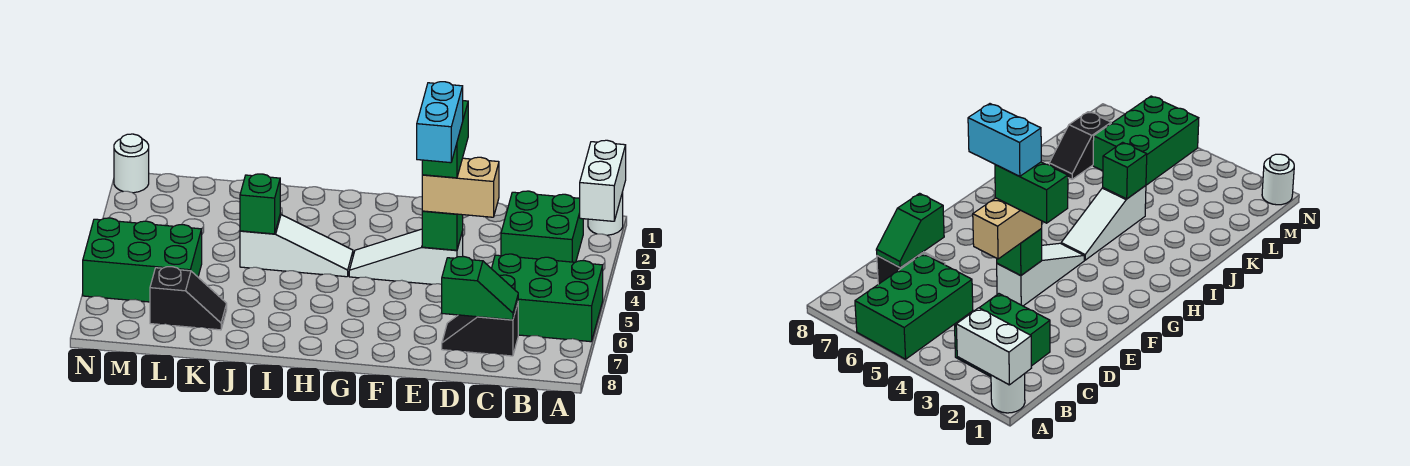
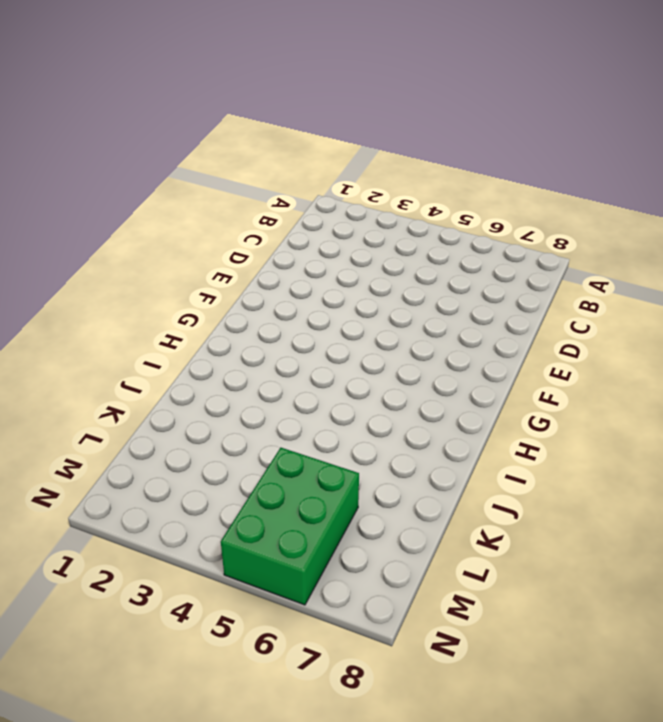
none -> white round brick A1 level 1
none -> green brick A5:C6 level 1
none -> green brick B2:C3 level 1

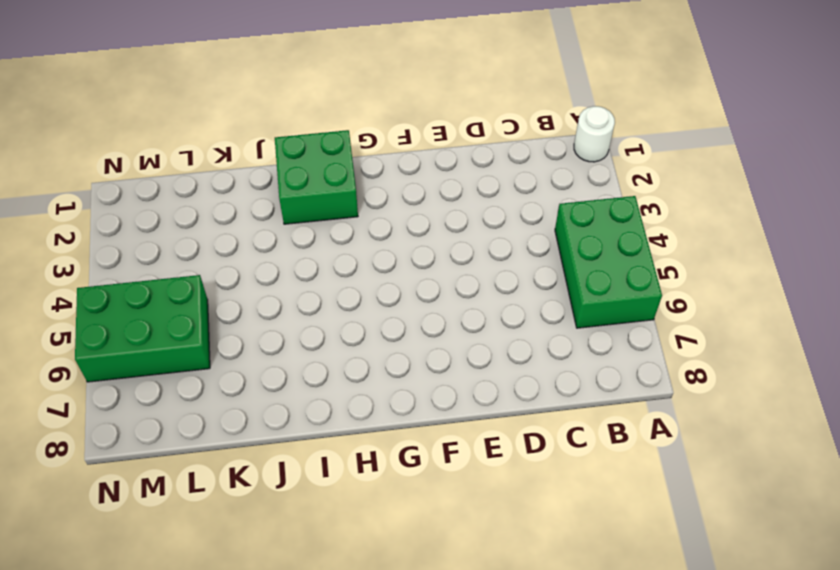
green brick A4:B6 level 1 -> green brick A5:C6 level 1
green brick H1:I2 level 1 -> green brick B2:C3 level 1
none -> black slope C7:D7 level 1 top C
none -> white slope E4:G4 level 1 top E
none -> white slope H4:J4 level 1 top J

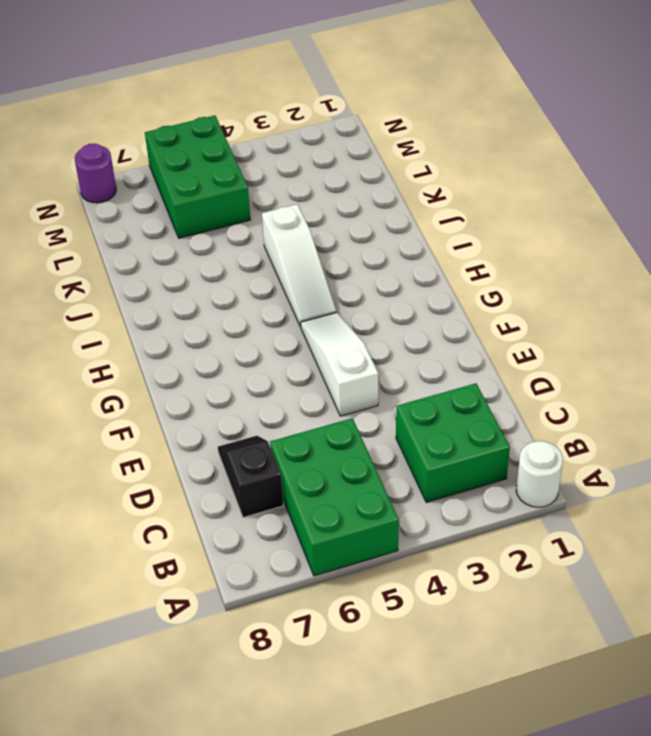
purple round brick N8 level 1 -> none
none -> black slope K7:L7 level 1 top L
none -> white round brick N1 level 1
none -> white brick A1:A2 level 2

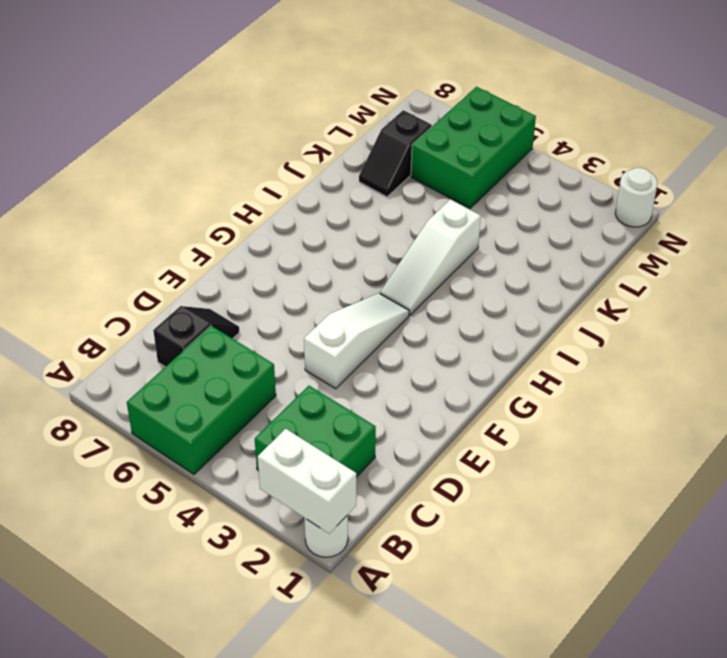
none -> green slope C7:D7 level 2 top D
none -> green brick E4 level 2
none -> green brick J4 level 2

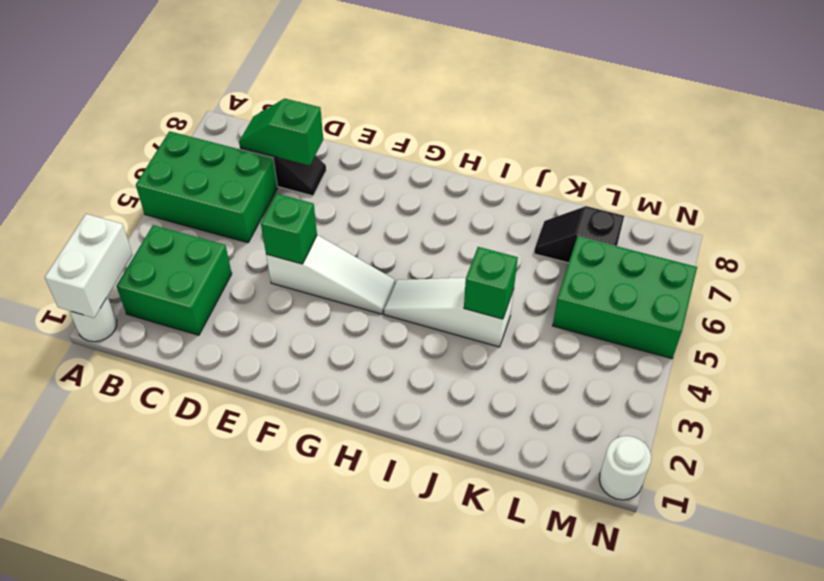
none -> tan brick D4:E4 level 3
none -> green brick E3:E4 level 4
none -> cyan brick E4:E5 level 5

